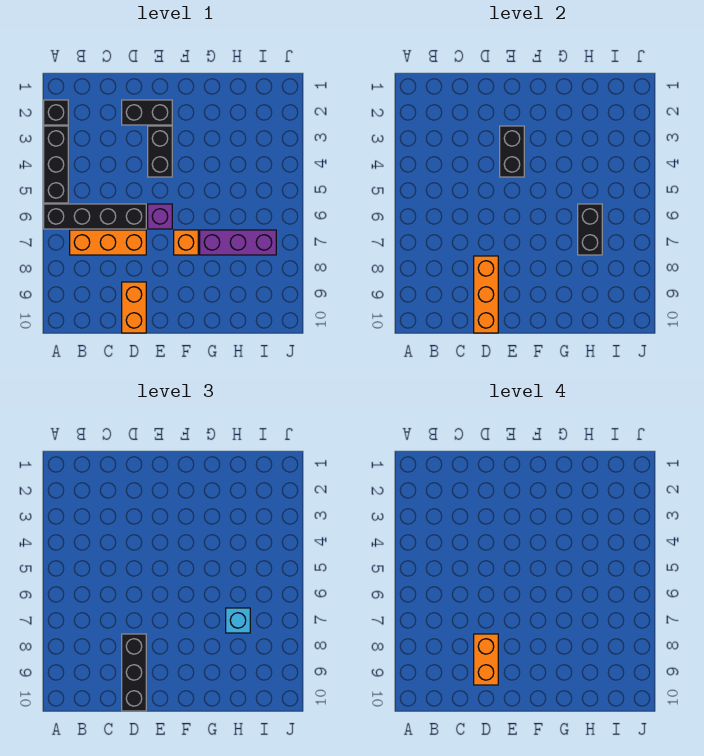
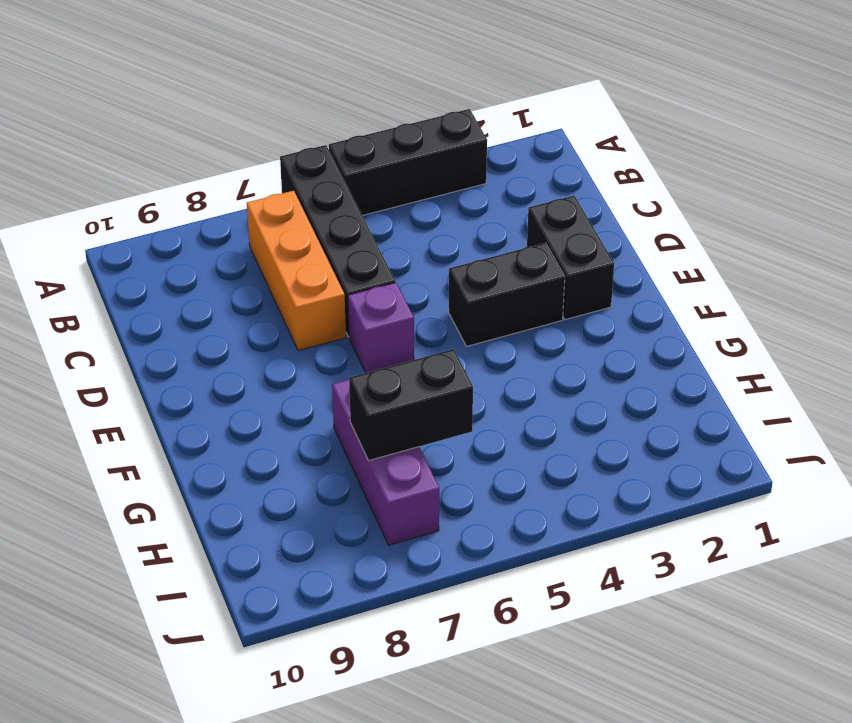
none -> black brick A2 level 1
none -> orange brick D9:D10 level 1
none -> orange brick F7 level 1

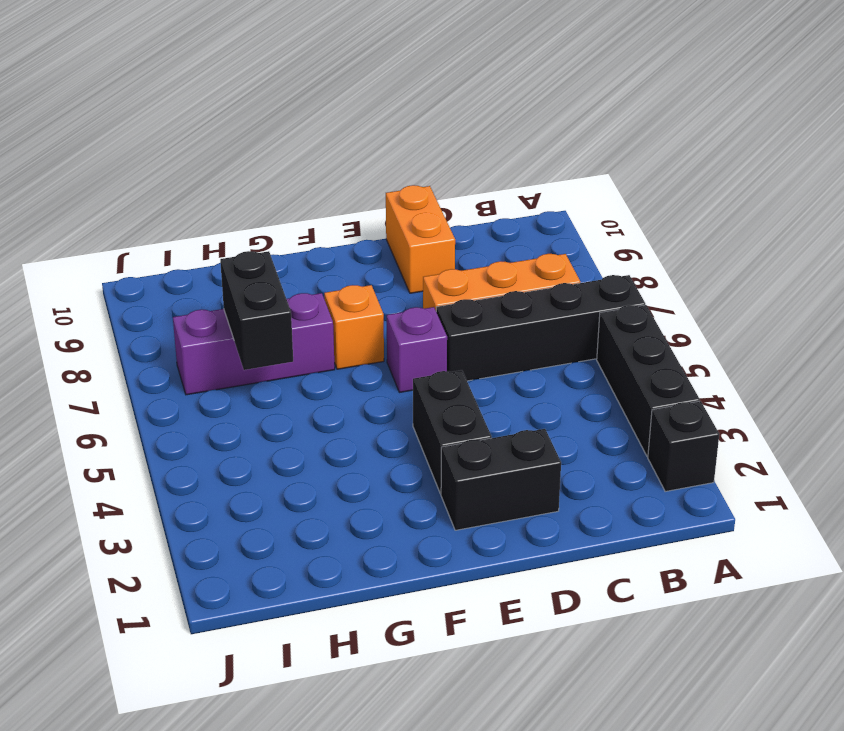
none -> orange brick D8:D10 level 2
none -> black brick E3:E4 level 2
none -> black brick D8:D10 level 3

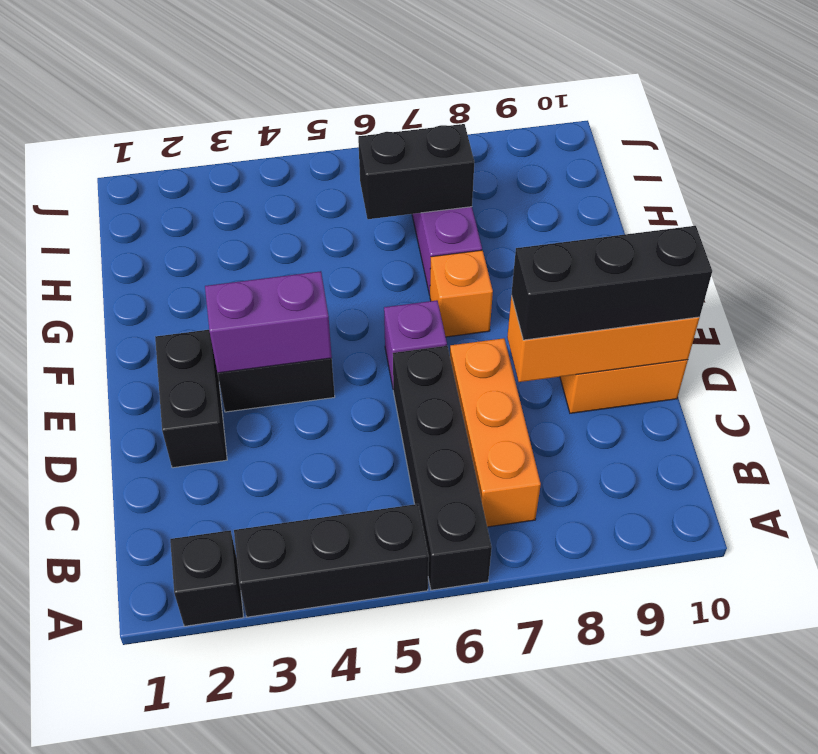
purple brick E3:E4 level 2 -> black brick E3:E4 level 2
none -> cyan brick H7 level 3
none -> orange brick D8:D9 level 4

